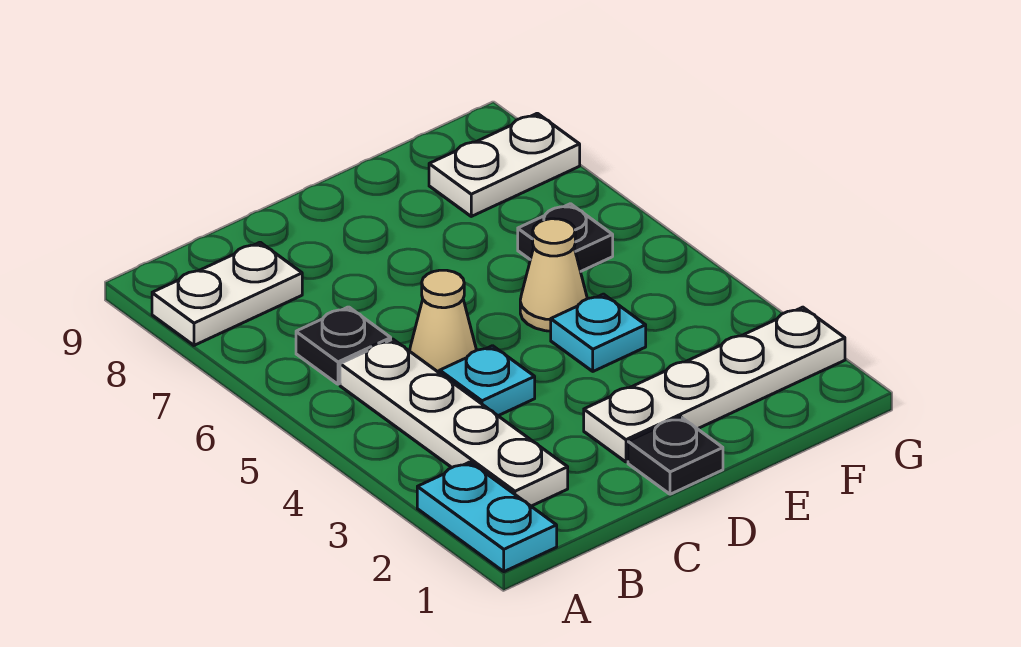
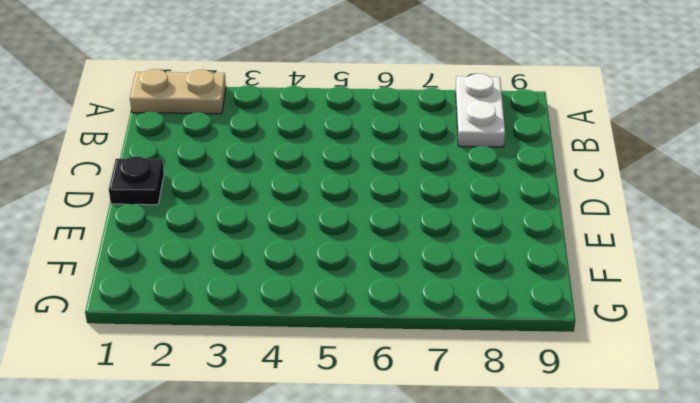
tan plate A1:A2 level 1 -> cyan plate A1:A2 level 1
none -> white plate B2:B5 level 1
none -> black plate B6 level 1
none -> cyan plate C4 level 1

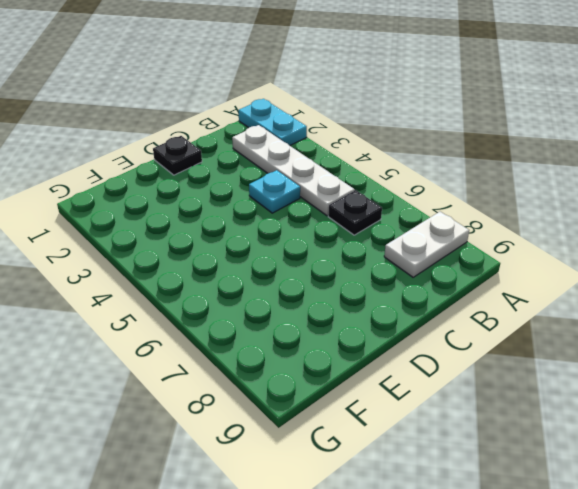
none -> tan cone C5 level 1
none -> white plate D2:G2 level 1
none -> cyan plate E4 level 1

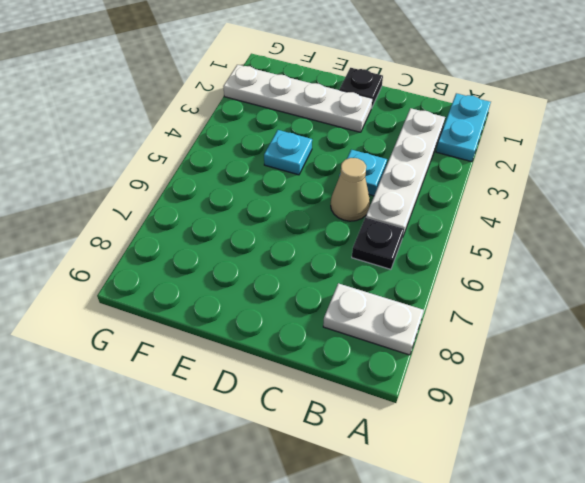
none -> tan cone E5 level 1
none -> black plate F6 level 1
none -> white plate F8:G8 level 1

